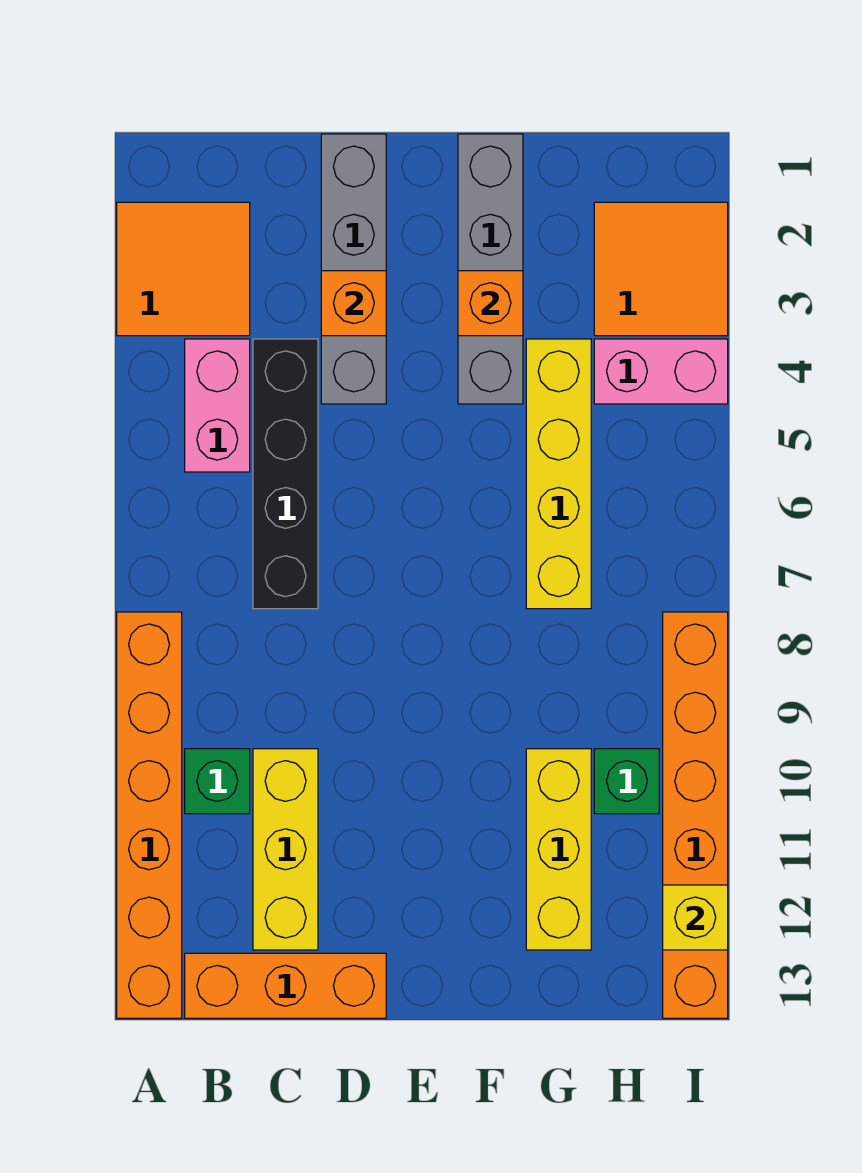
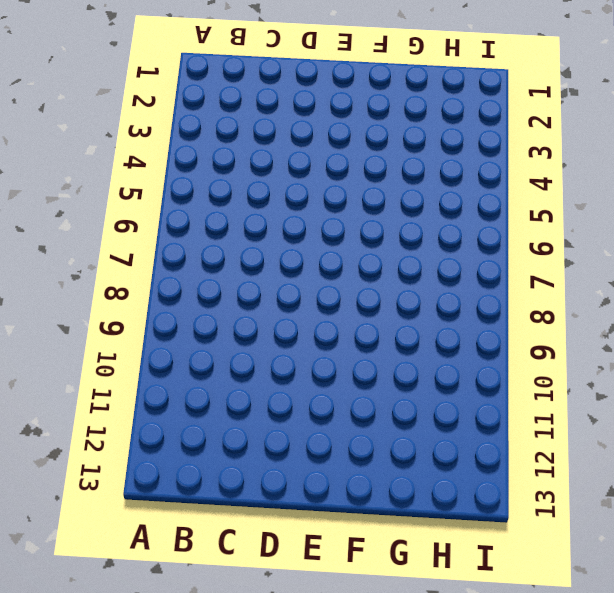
none -> orange tile A2:B3 level 1
none -> orange brick A8:A13 level 1
none -> pink brick B4:B5 level 1

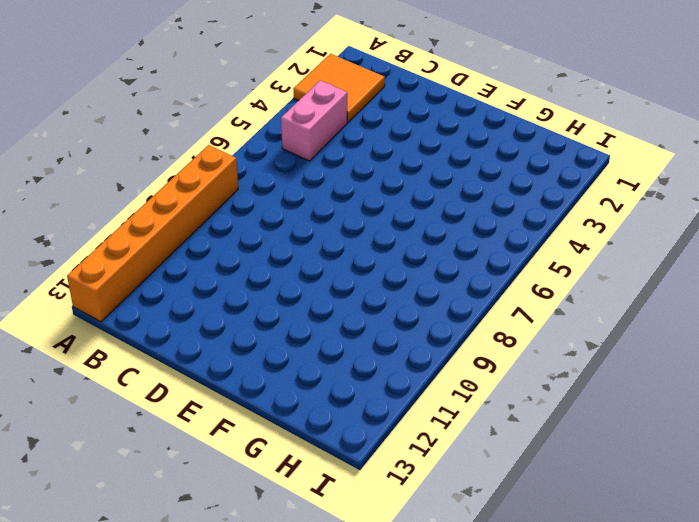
none -> green brick B10 level 1
none -> orange brick B13:D13 level 1
none -> black brick C4:C7 level 1

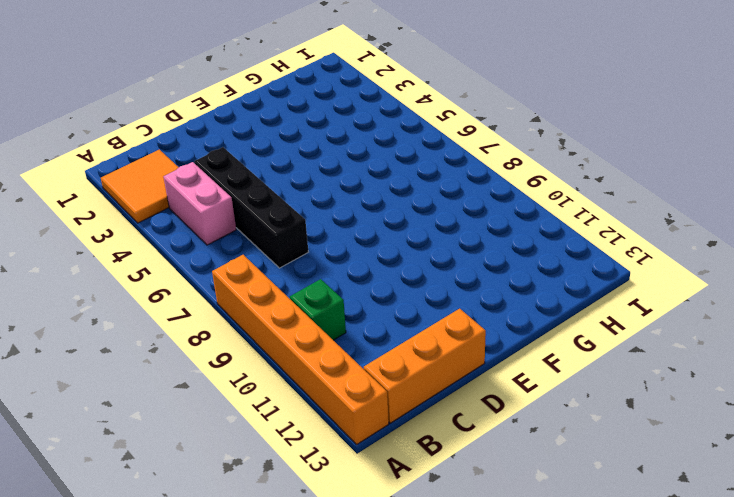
none -> yellow brick C10:C12 level 1
none -> grey brick D1:D4 level 1
none -> grey brick F1:F4 level 1

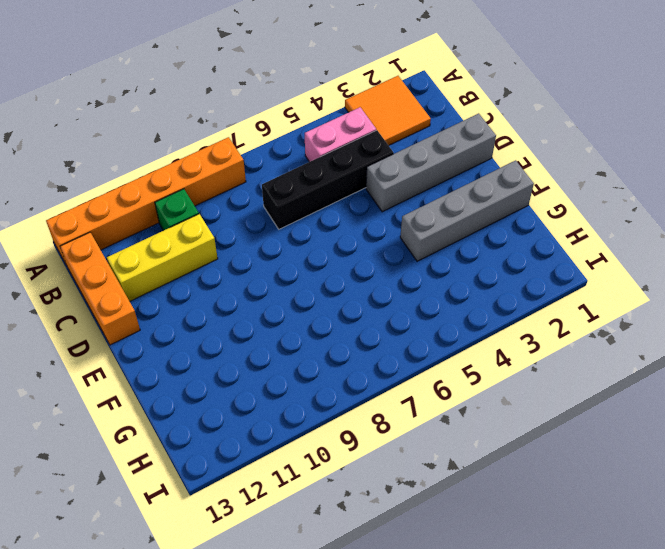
none -> yellow brick G4:G7 level 1
none -> yellow brick G10:G12 level 1
none -> orange tile H2:I3 level 1

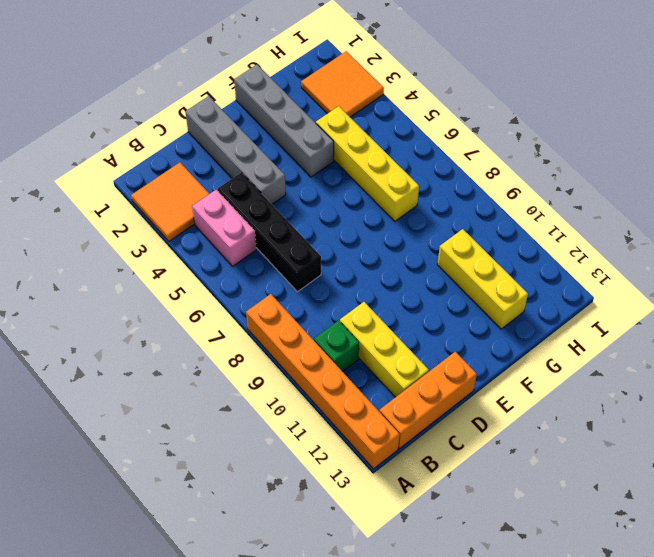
none -> pink brick H4:I4 level 1
none -> green brick H10 level 1
none -> orange brick I8:I13 level 1

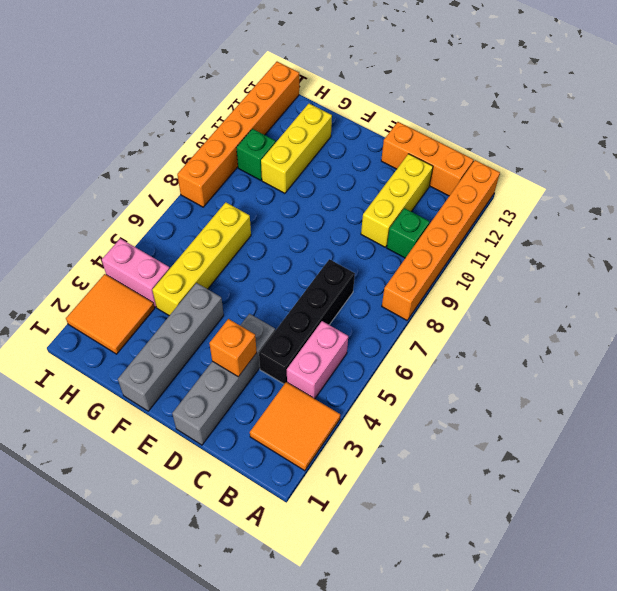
none -> orange brick F3 level 2
none -> yellow brick I12 level 2

